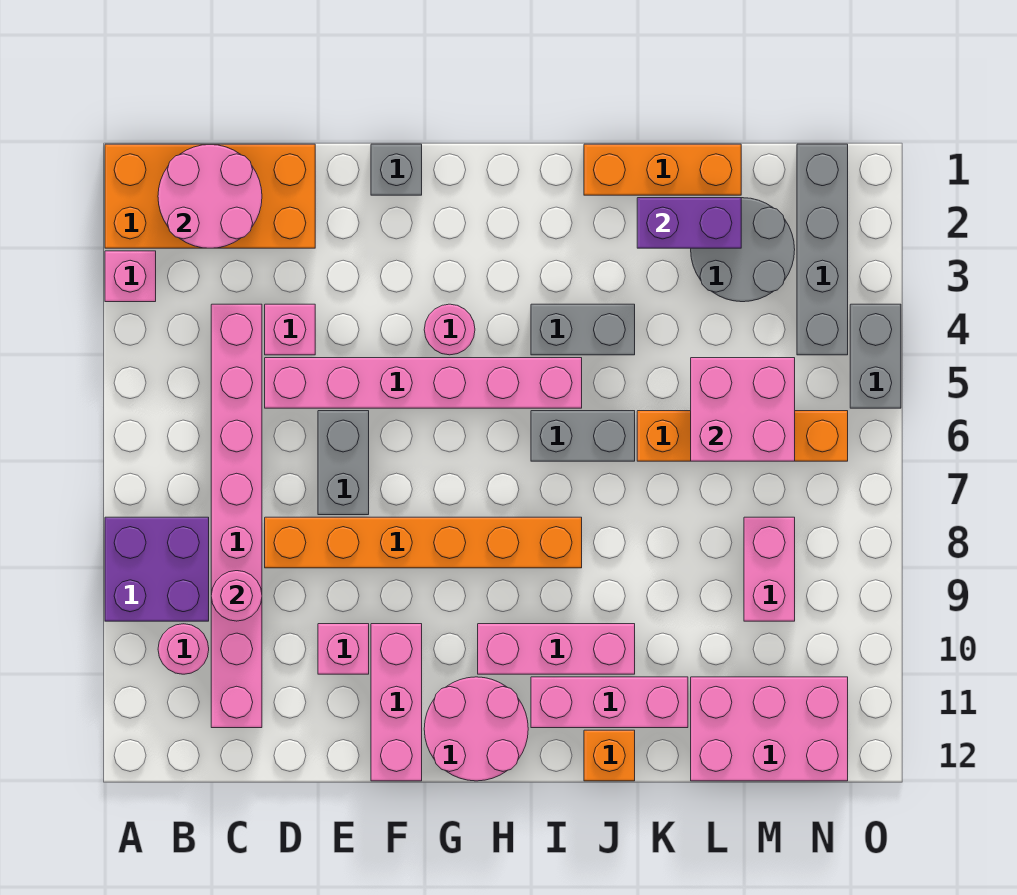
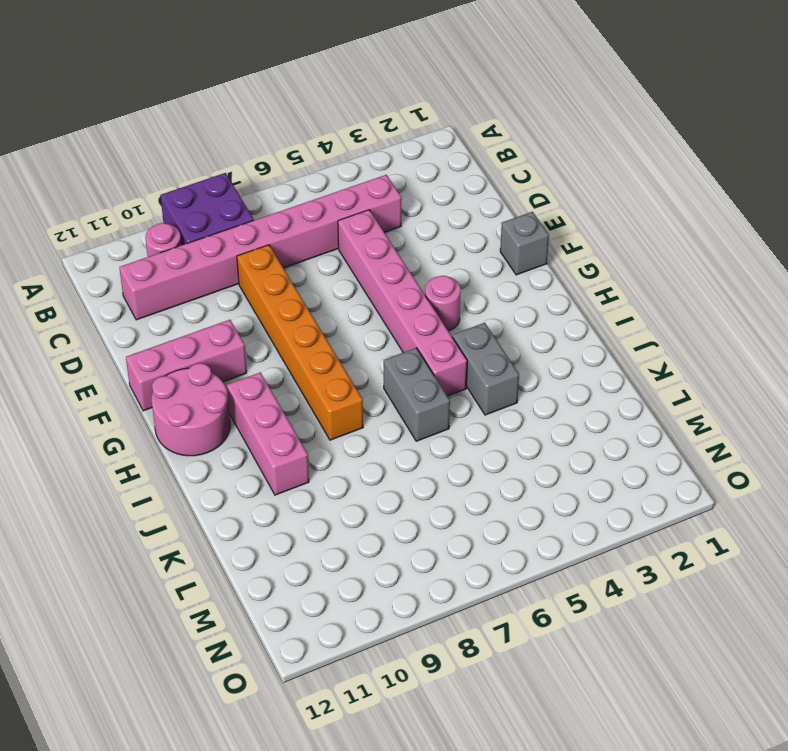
none -> orange brick A1:D2 level 1
none -> pink brick A3 level 1
none -> pink brick D4 level 1
none -> grey brick E6:E7 level 1

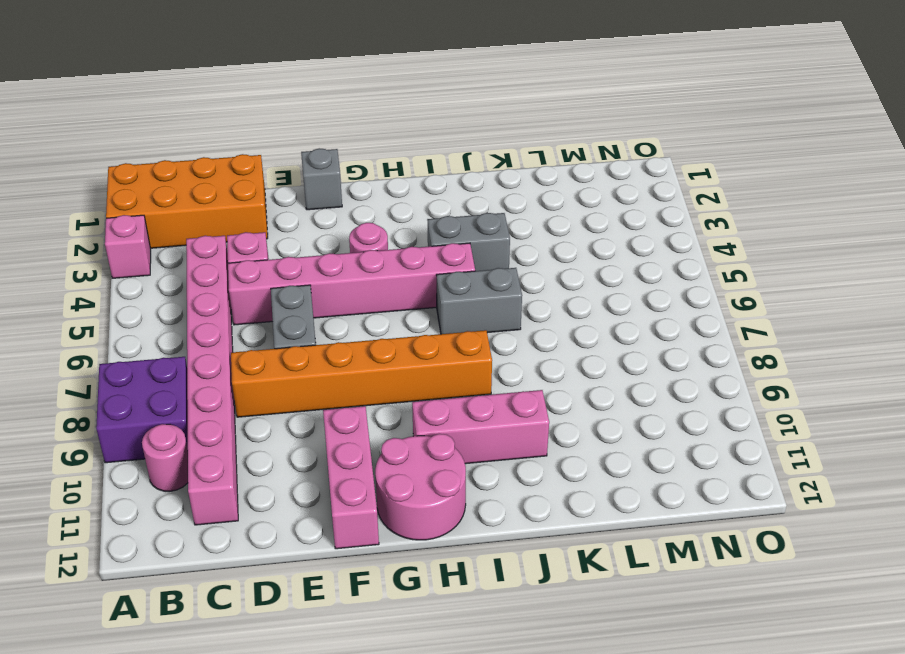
none -> pink brick E10 level 1
none -> pink brick I11:K11 level 1
none -> orange brick J1:L1 level 1
none -> orange brick J12 level 1

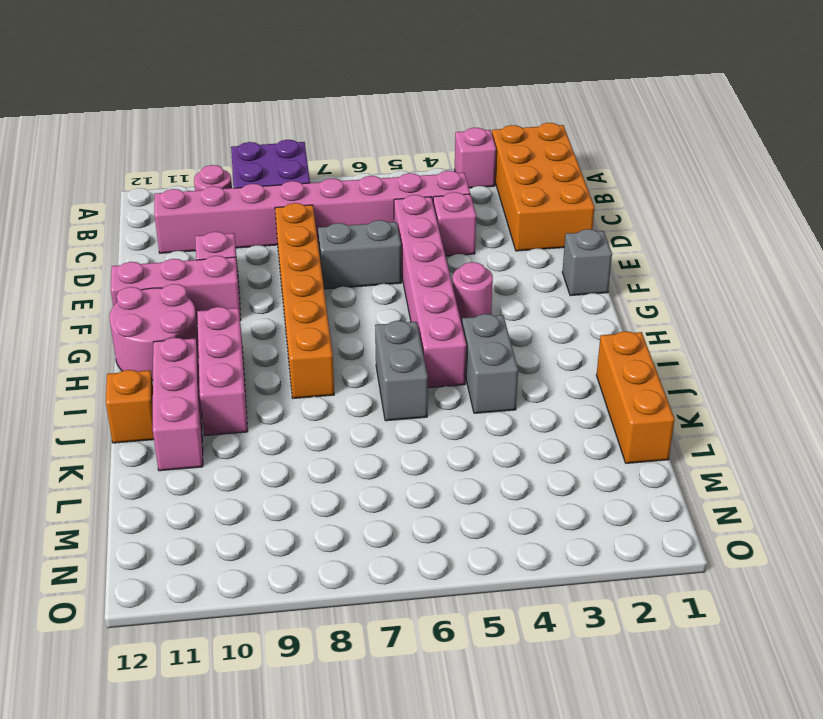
none -> orange brick K6:N6 level 1
none -> grey round brick L2:M3 level 1
none -> pink brick L11:N12 level 1
none -> pink brick M8:M9 level 1

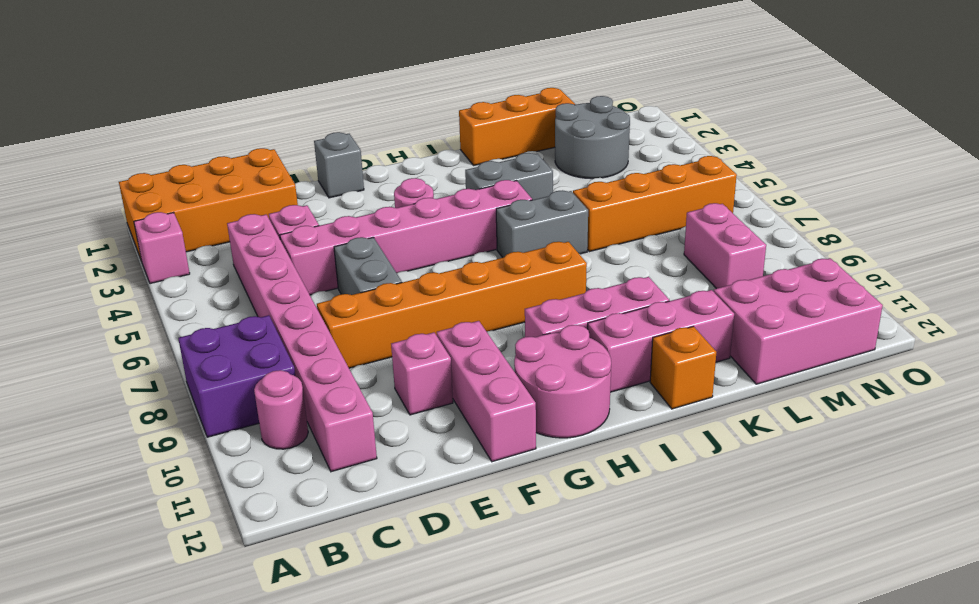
none -> grey brick N1:N4 level 1
none -> grey brick O4:O5 level 1
none -> pink round brick B1:C2 level 2
none -> pink round brick C9 level 2

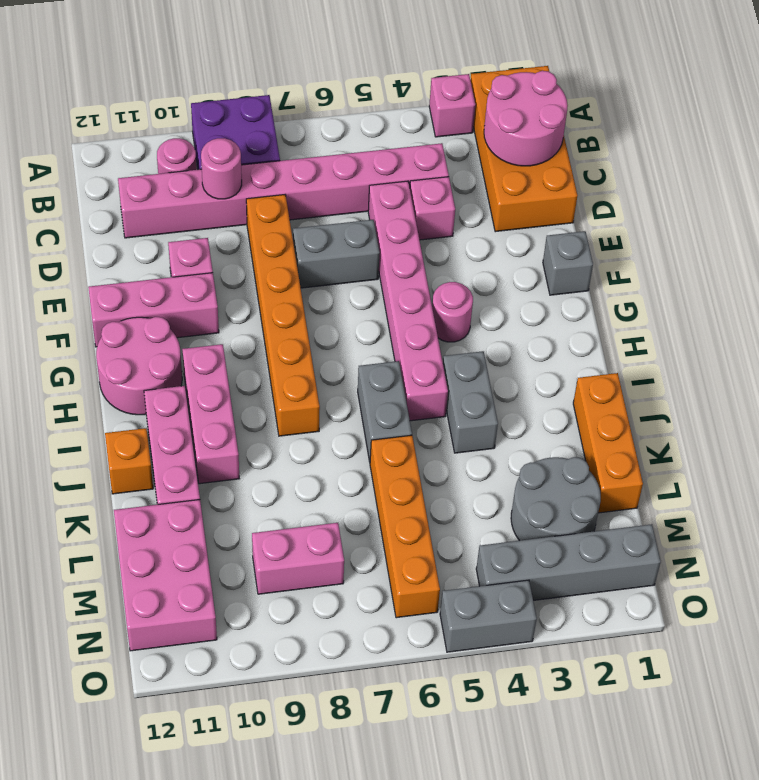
none -> purple brick K2:L2 level 2
none -> pink brick L5:M6 level 2

